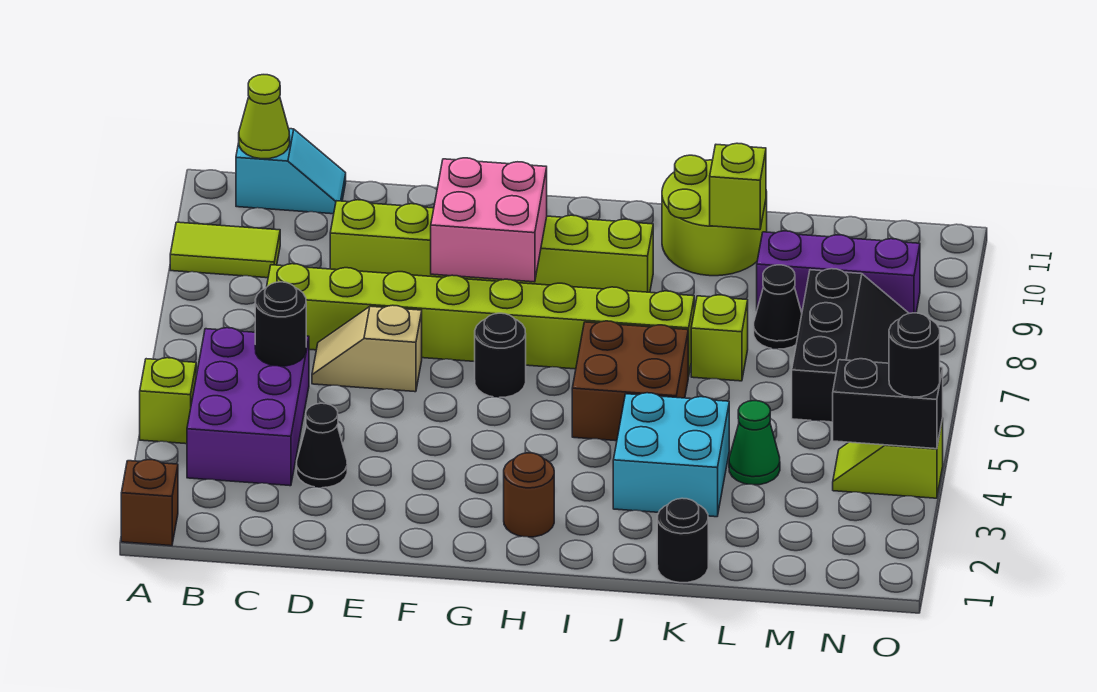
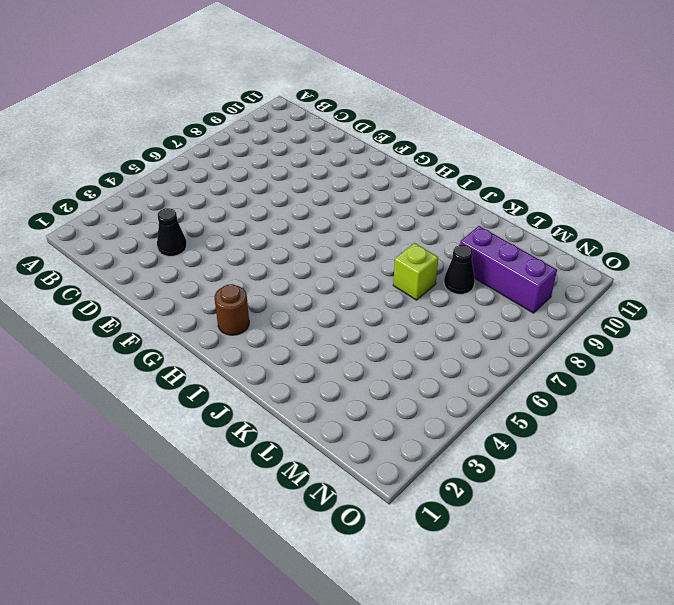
none -> brown brick A1 level 1
none -> lime brick A4 level 1
none -> lime tile A9:B9 level 1

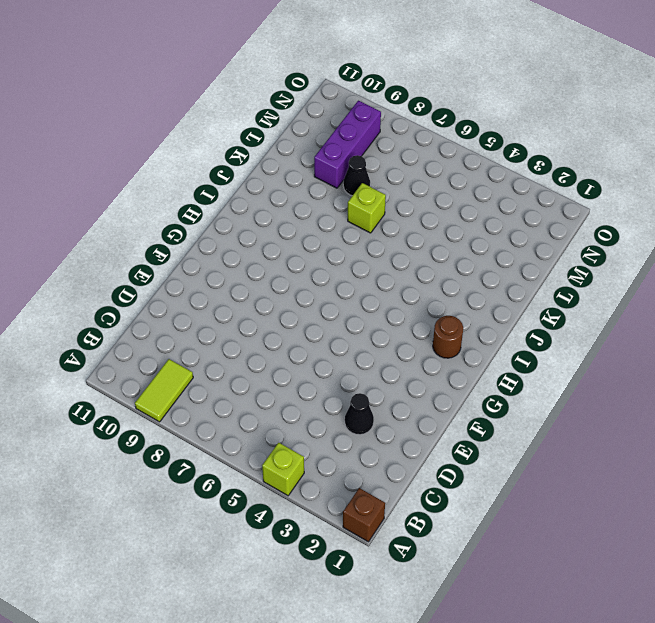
none -> purple brick B3:C5 level 1
none -> cyan slope B11:C11 level 1 top B
none -> lime brick C7:J7 level 1

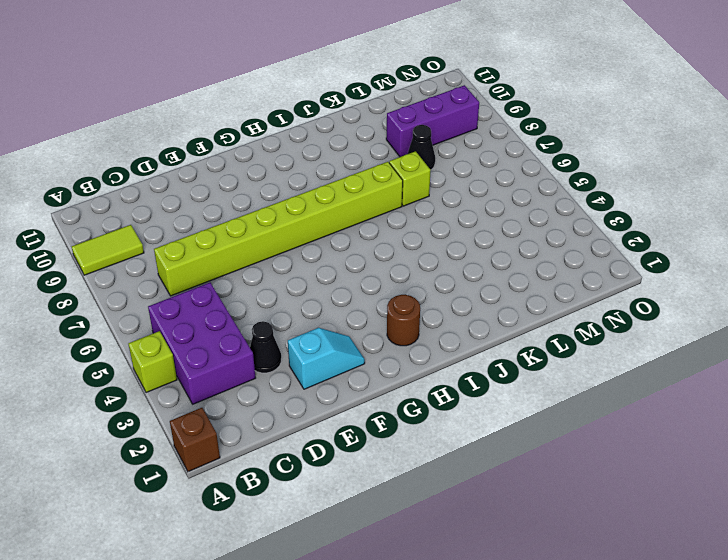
cyan slope E2:F2 level 1 top E -> cyan slope B11:C11 level 1 top B
none -> tan slope D6:E6 level 1 top E
none -> lime brick D9:I9 level 1
none -> black round brick G6 level 1

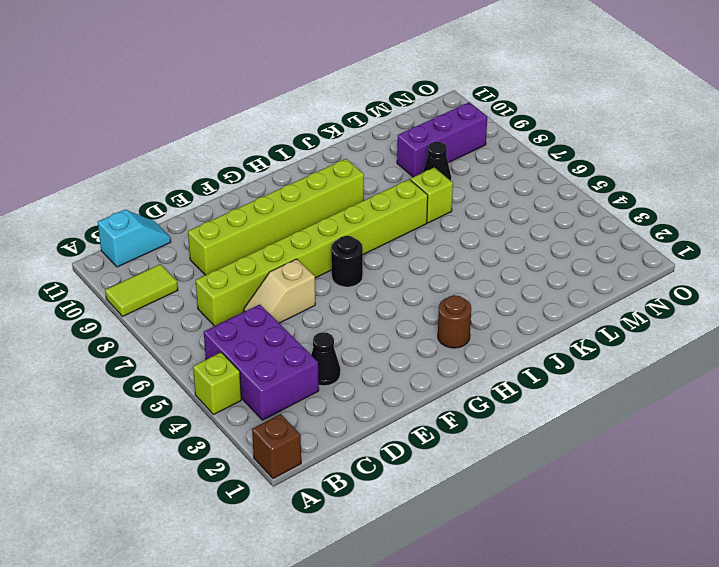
none -> brown brick I5:J6 level 1
none -> cyan brick J3:K4 level 1
none -> lime round brick J10:K11 level 1

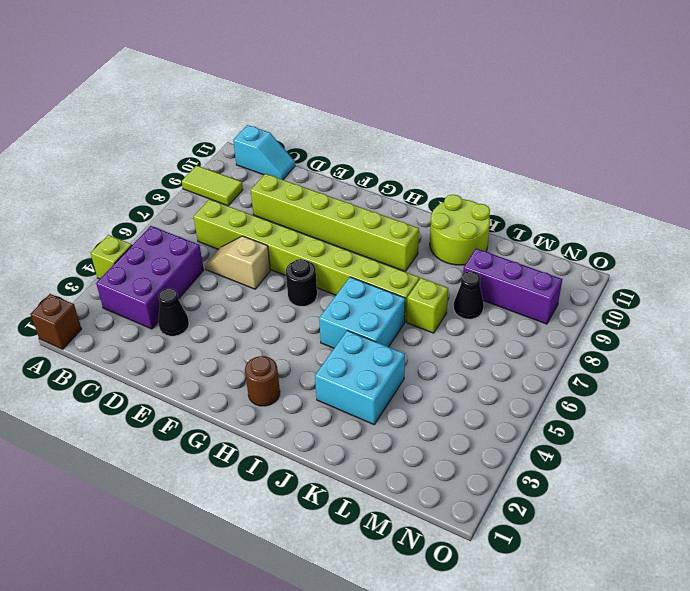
cyan brick I5:J6 level 1 -> brown brick I5:J6 level 1
none -> black round brick K1 level 1
none -> green cone L4 level 1
none -> black slope M6:N8 level 1 top M

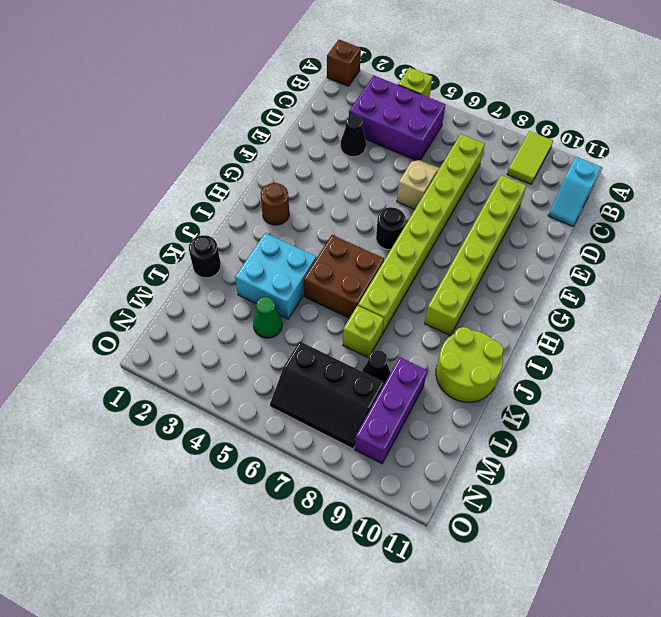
none -> lime slope N4:O4 level 1 top O
none -> lime cone B11 level 2
none -> black round brick C5 level 2

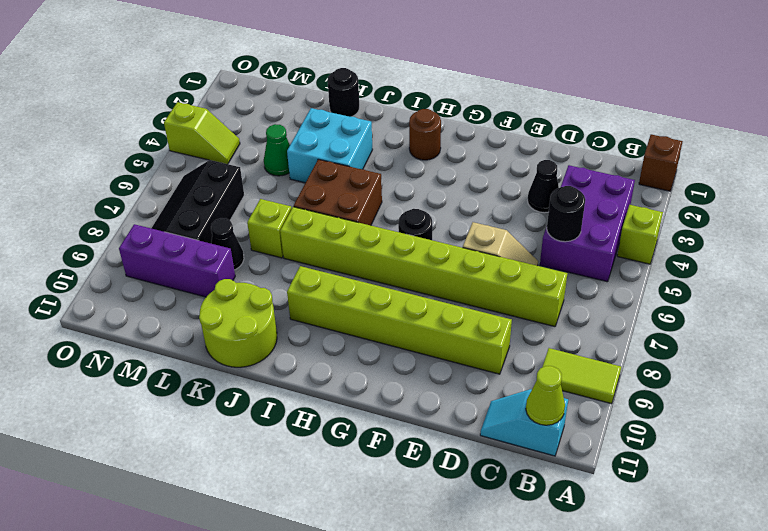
none -> pink brick F8:G9 level 2
none -> lime brick K10 level 2
none -> black brick N4:O4 level 2

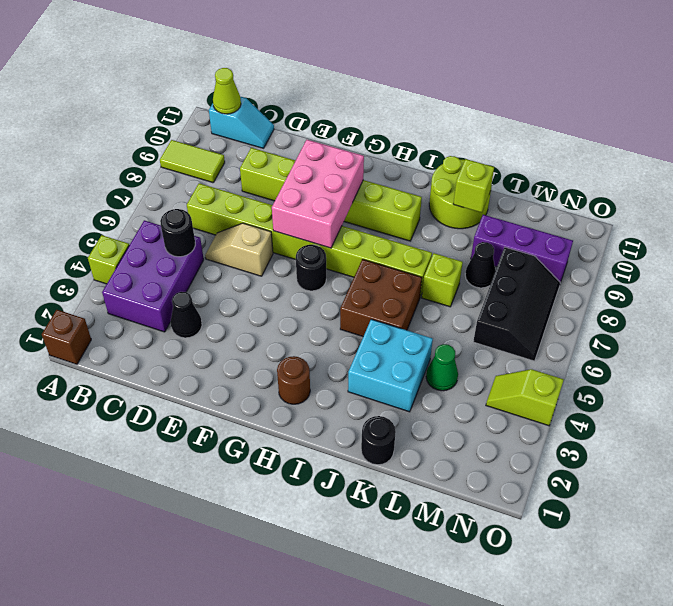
pink brick F7:G9 level 2 -> pink brick F8:G9 level 2
none -> black brick N4:O4 level 2
none -> black round brick O4 level 3

